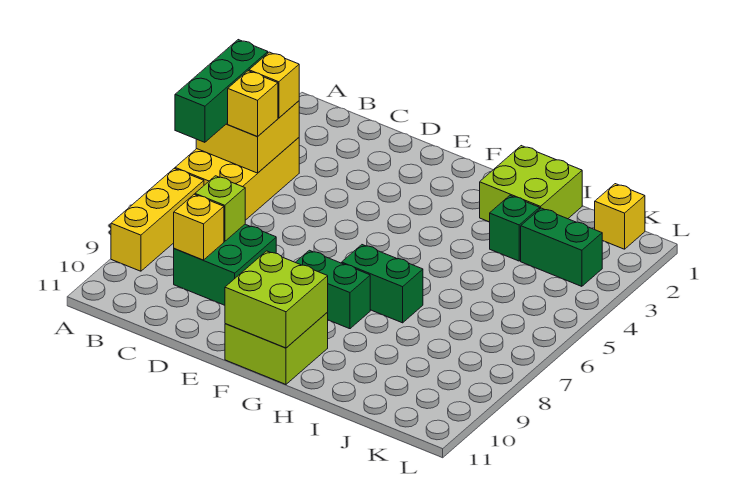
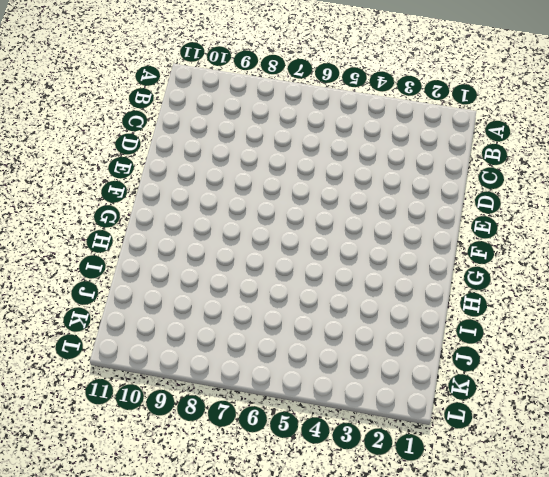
none -> yellow brick A4:B6 level 1
none -> yellow brick A7:A9 level 1
none -> green brick C8:D9 level 1

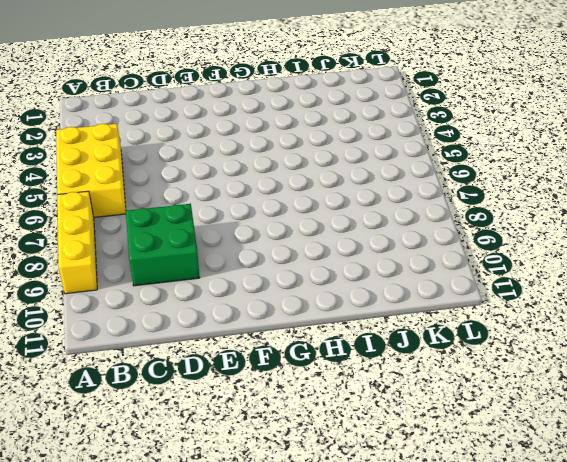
none -> green brick F8:G8 level 1
none -> lime brick F10:G11 level 1
none -> green brick G7:H7 level 1

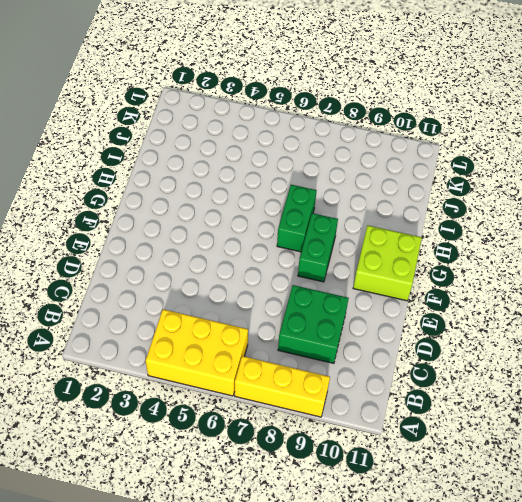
none -> lime brick H1:I2 level 1
none -> green brick I3 level 1
none -> green brick J3:K3 level 1

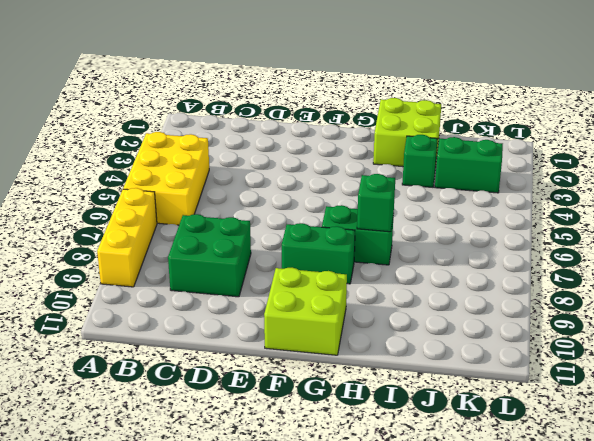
green brick H7 level 2 -> none
none -> yellow brick K1 level 1
none -> yellow brick A4:B5 level 2
none -> lime brick C8 level 2

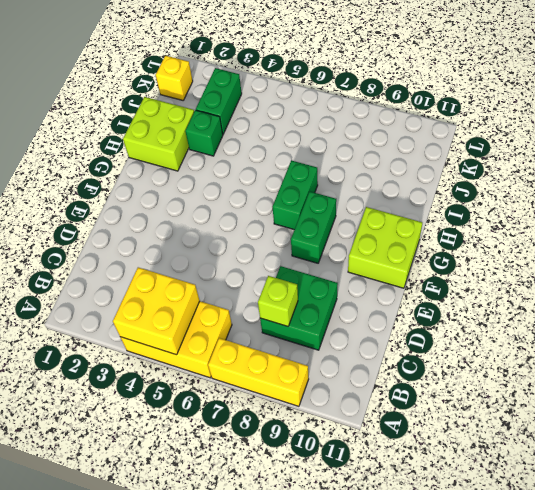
none -> yellow brick C9 level 2
none -> lime brick F10:G11 level 2
none -> green brick A4:A6 level 3

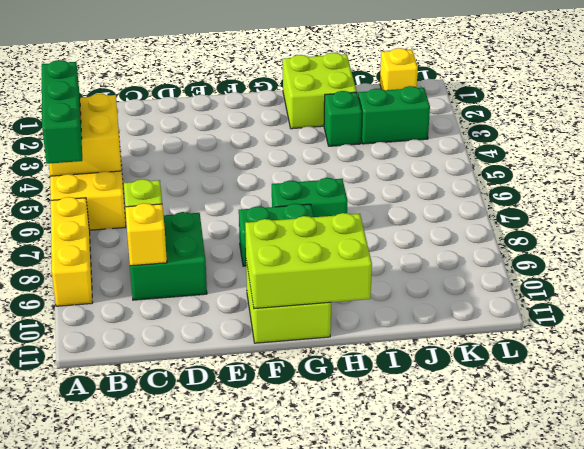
lime brick F10:H11 level 2 -> lime brick F10:G11 level 2
none -> yellow brick B4 level 3
none -> yellow brick B5 level 3

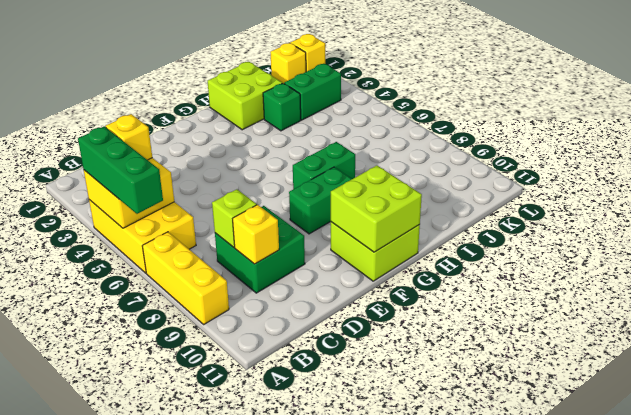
yellow brick L1 level 1 -> yellow brick B5 level 3

